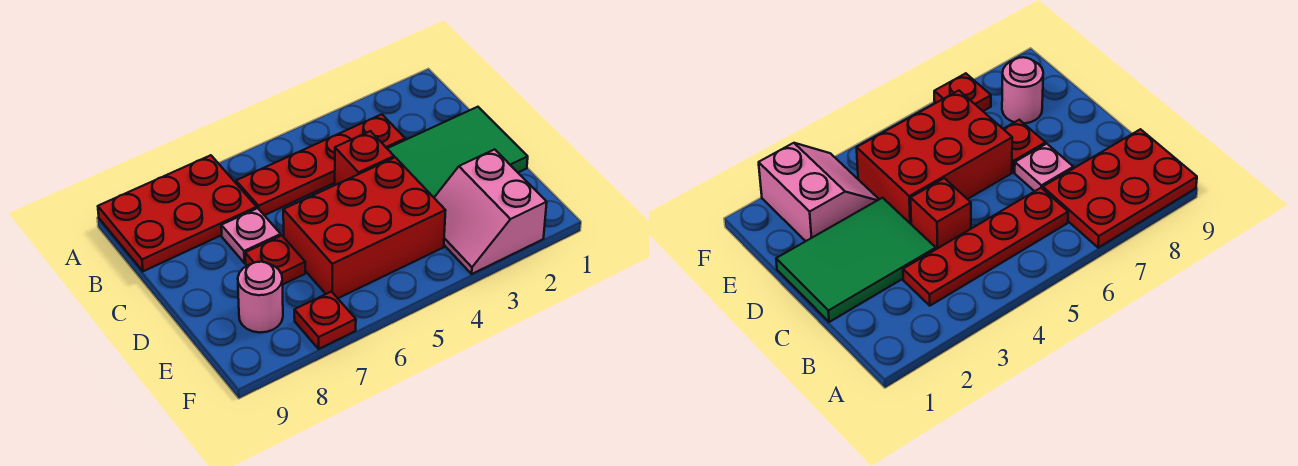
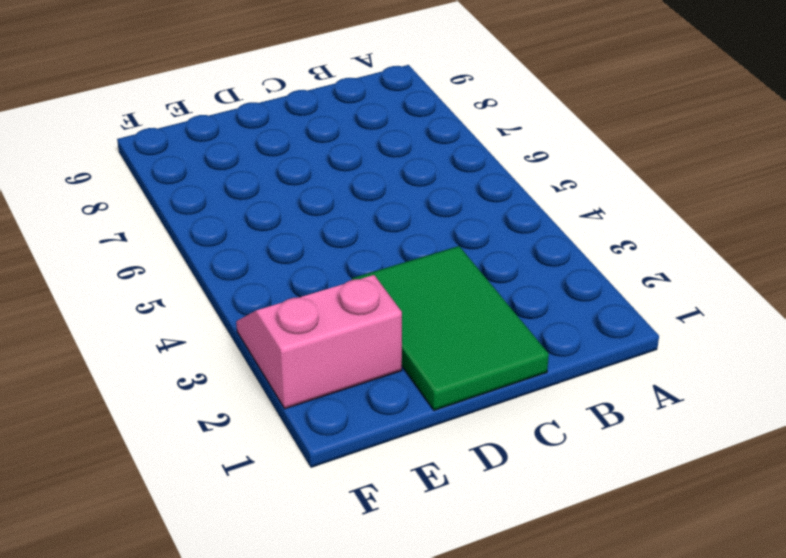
none -> red plate A7:B9 level 1
none -> red plate B3:B6 level 1

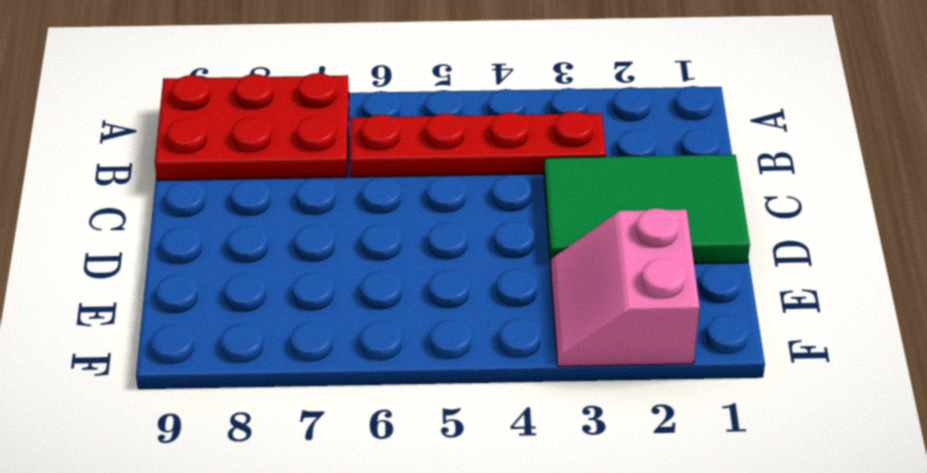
none -> red brick C4 level 1
none -> pink plate C7 level 1

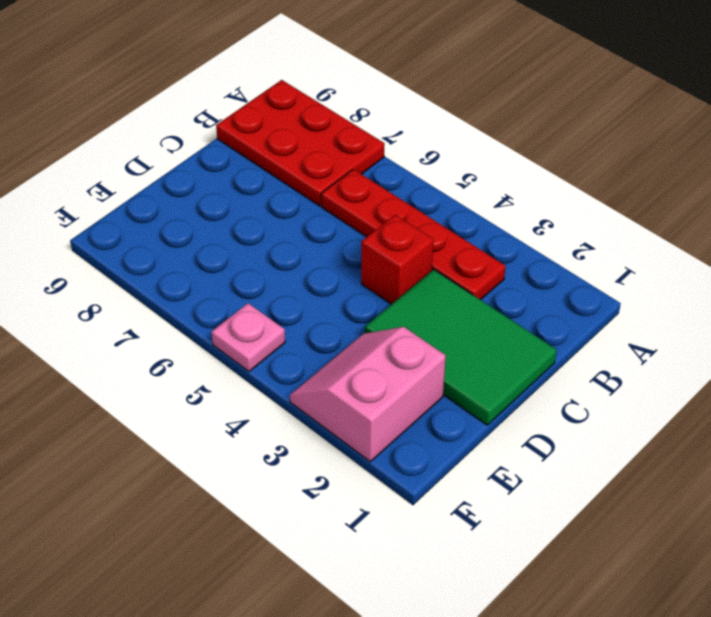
pink plate F5 level 1 -> pink plate C7 level 1
none -> red brick D4:E6 level 1
none -> red plate D7 level 1

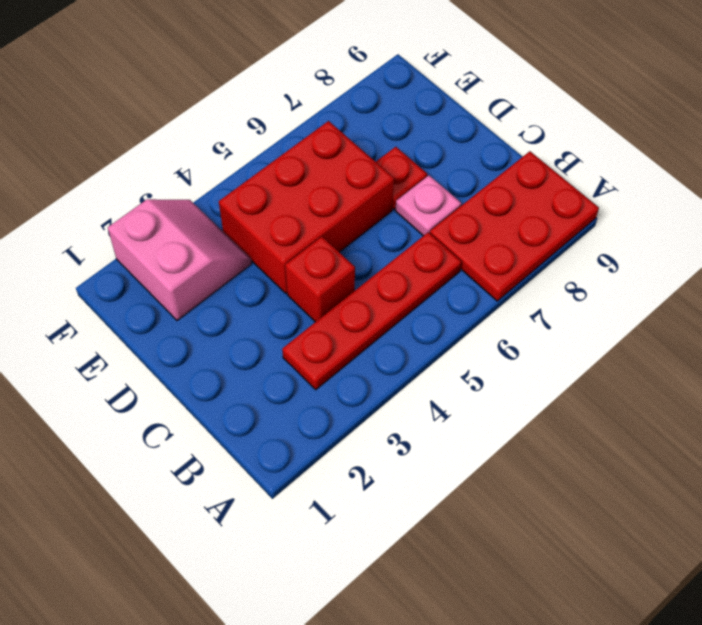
none -> green tile C1:D3 level 1
none -> pink round brick E8 level 1

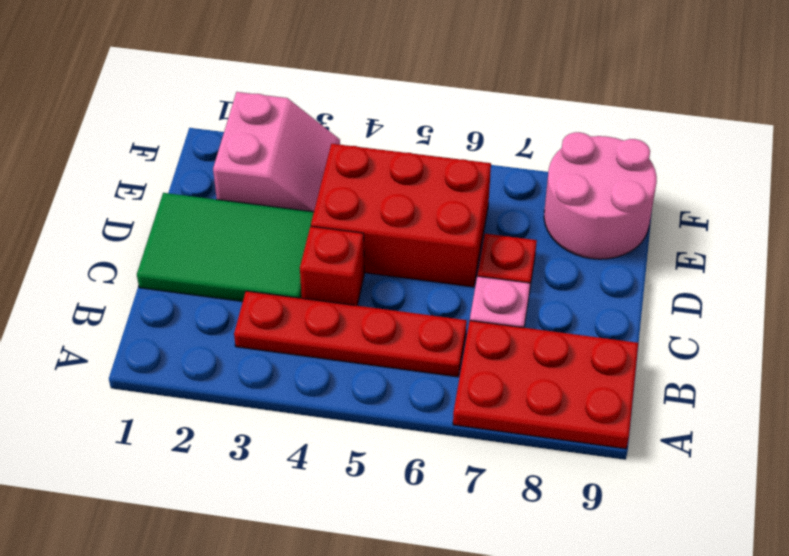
pink round brick E8:F9 level 1 -> pink round brick E8 level 1
none -> red plate F7 level 1

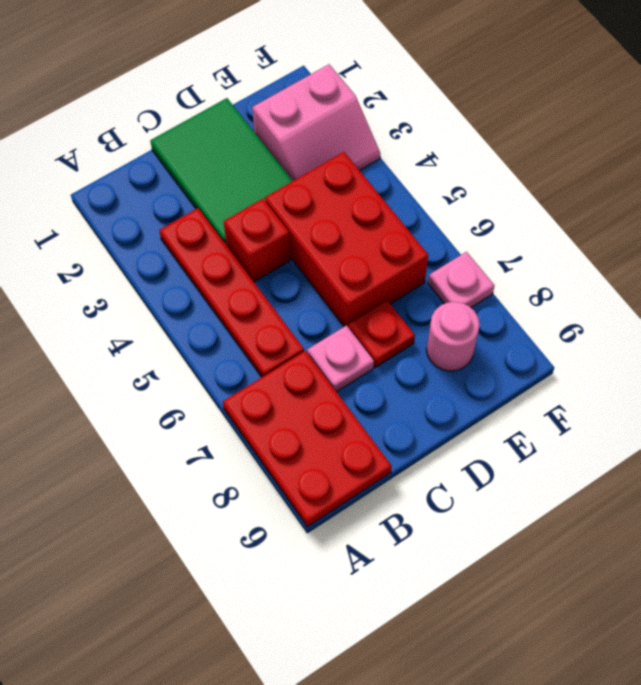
pink plate F7 level 1 -> red plate F7 level 1

